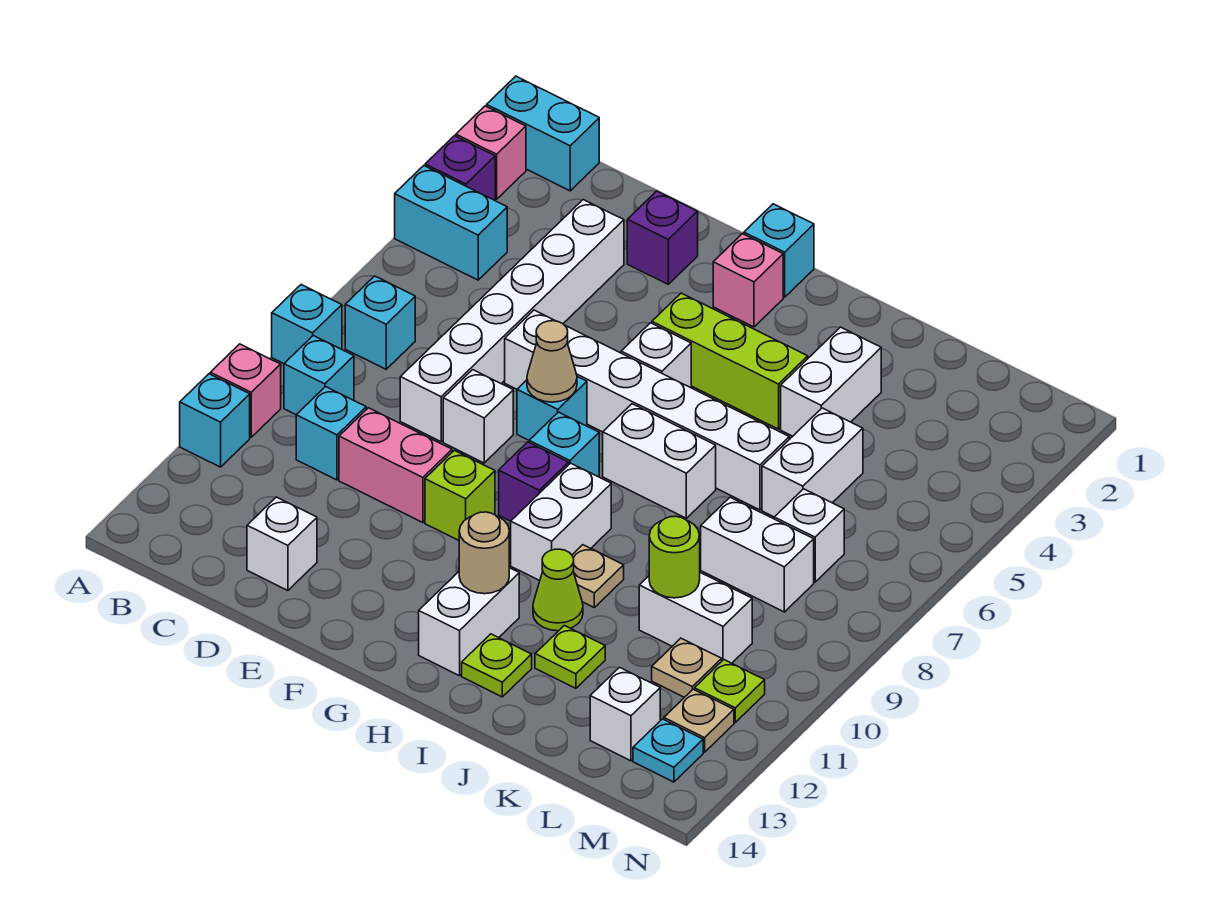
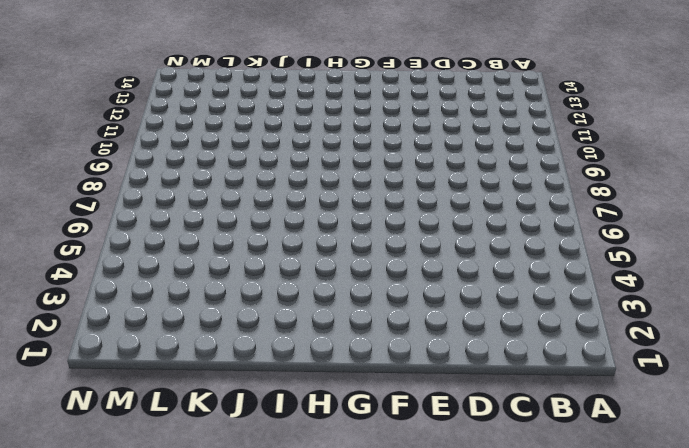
none -> cyan brick A1:B1 level 1
none -> pink brick A2 level 1
none -> purple brick A3 level 1
none -> cyan brick A4:B4 level 1

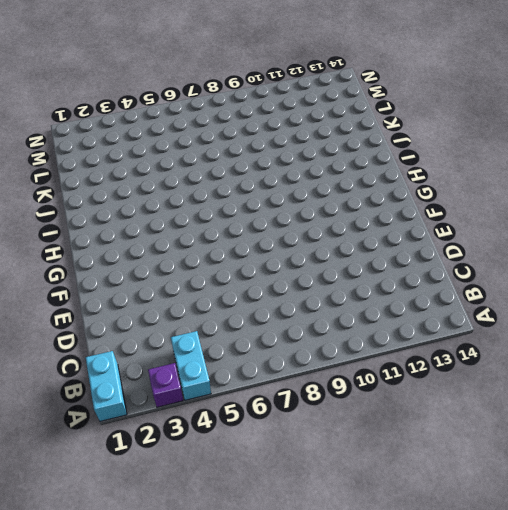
none -> pink brick A2 level 1
none -> cyan brick A8 level 1
none -> pink brick A10 level 1
none -> cyan brick A11 level 1

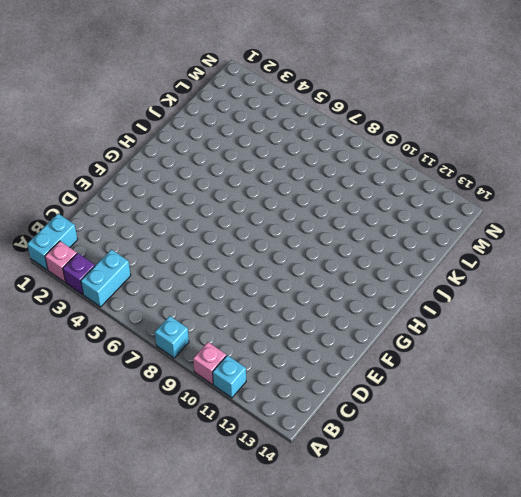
none -> cyan brick B7 level 1
none -> cyan brick B9 level 1
none -> cyan brick C10 level 1
none -> white brick D3:D8 level 1

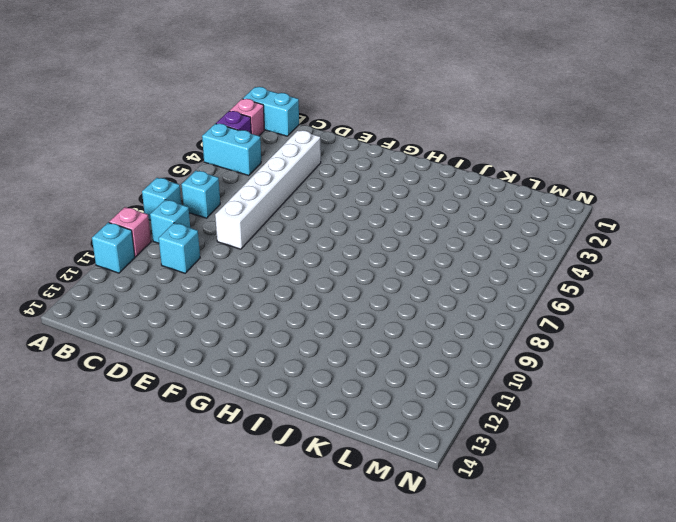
none -> pink brick D10:E10 level 1
none -> white brick D13 level 1
none -> purple brick E2 level 1
none -> white brick E6:J6 level 1

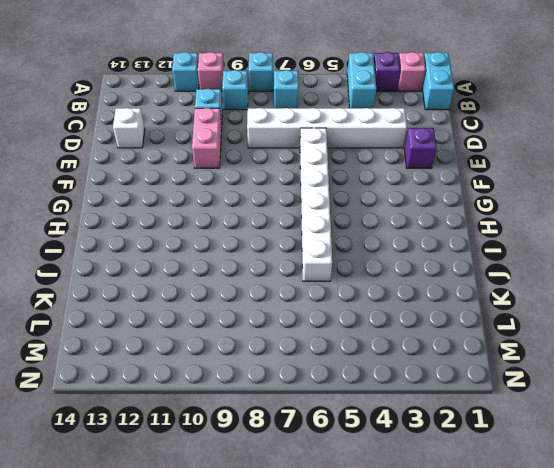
none -> white brick E8 level 1
none -> cyan brick F7 level 1
none -> lime brick F10 level 1
none -> cyan brick G1 level 1

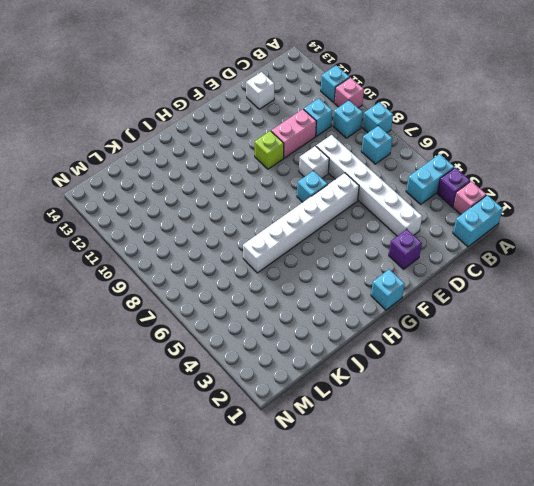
none -> pink brick G2 level 1
none -> lime brick G4:I4 level 1
none -> white brick G5 level 1
none -> cyan brick G8 level 1

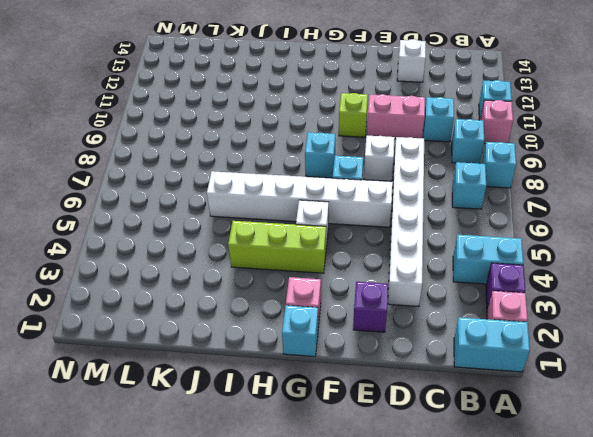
none -> purple brick G9 level 1
none -> white brick H7:I7 level 1
none -> white brick H9:H10 level 1
none -> white brick H12:H13 level 1

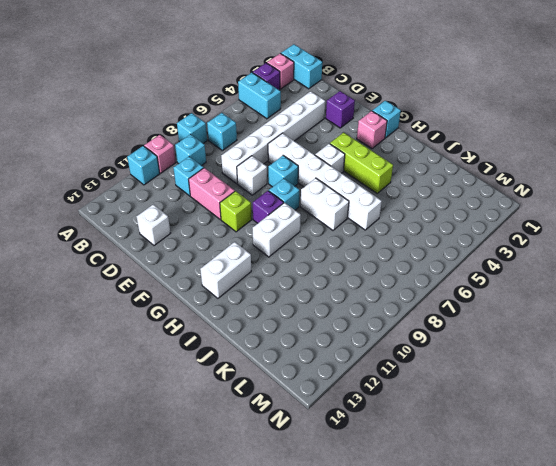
none -> tan plate I10 level 1
none -> lime cone I11 level 1
none -> lime plate I13 level 1
none -> white brick J3:J4 level 1

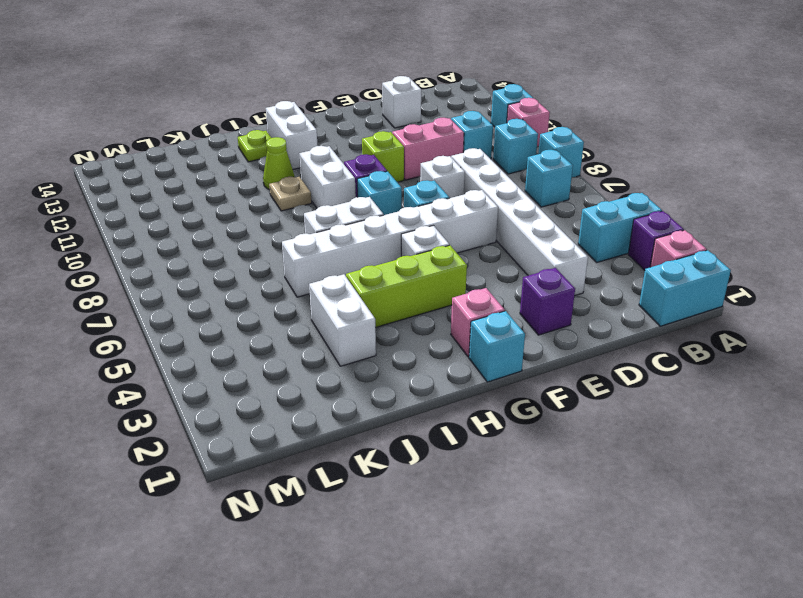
none -> lime plate J12 level 1
none -> white brick K5:K6 level 1
none -> white brick K8:L8 level 1
none -> white brick K10:L10 level 1

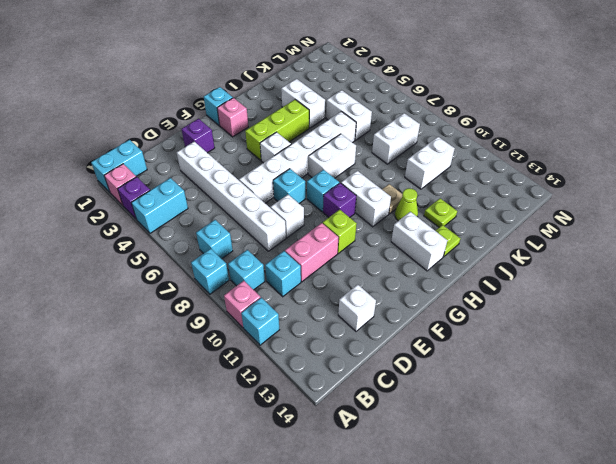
none -> white brick L7 level 1
none -> tan plate L11 level 1
none -> white brick L13 level 1
none -> lime plate M11 level 1

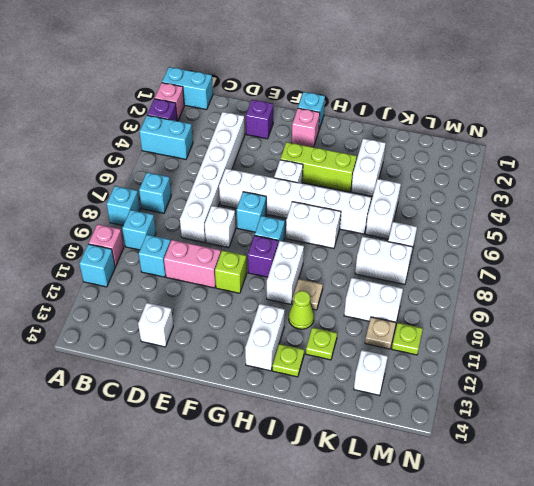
none -> tan plate M12 level 1
none -> cyan plate M13 level 1
none -> tan cone F7 level 2
none -> tan round brick H12 level 2

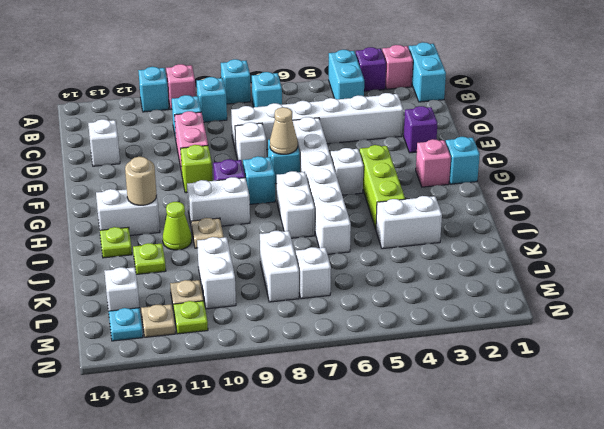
none -> white brick K5:K6 level 1
none -> lime round brick K10 level 2

